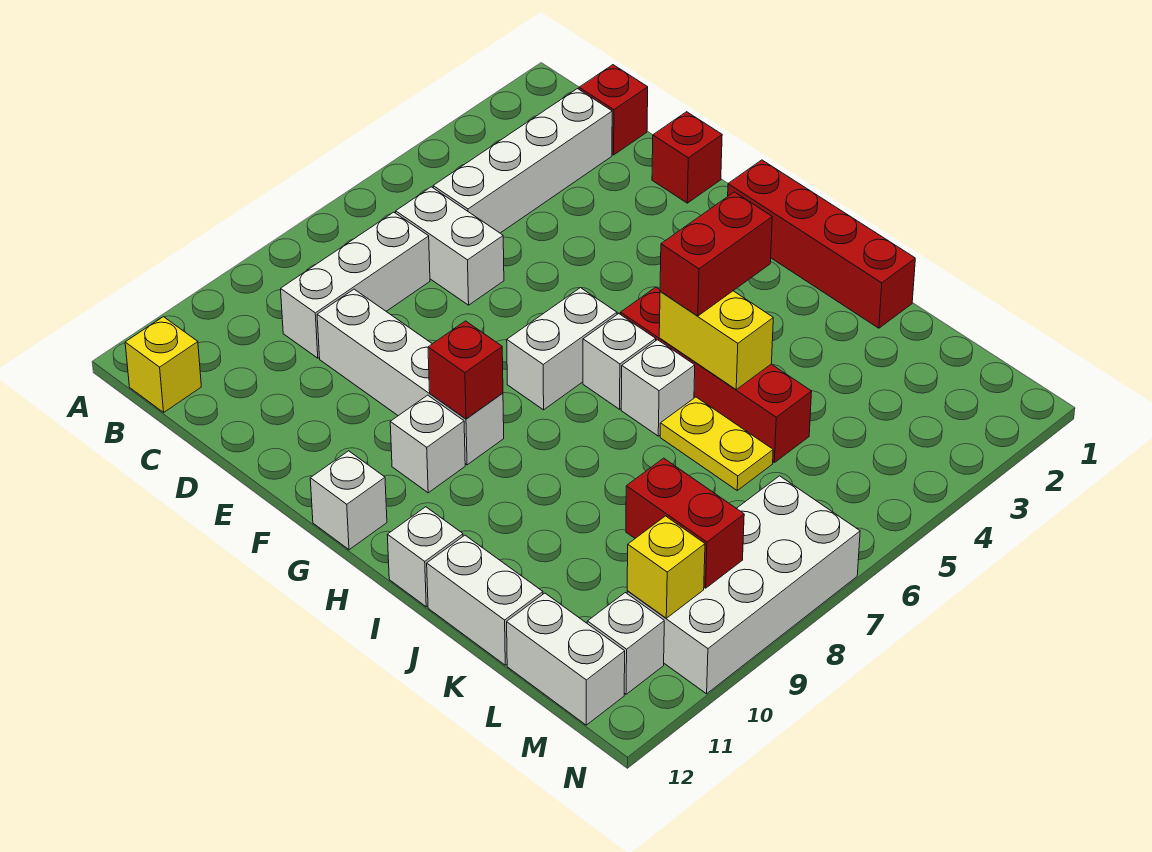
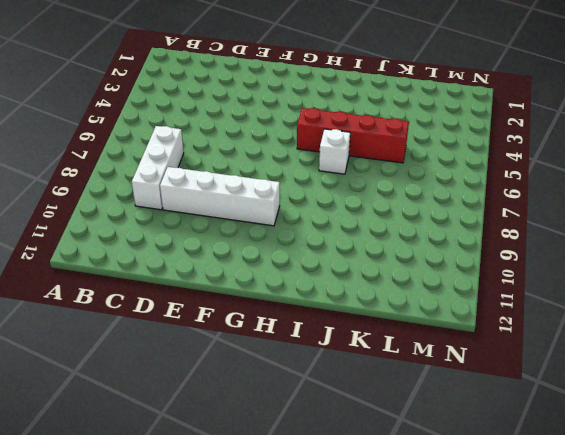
none -> yellow brick B12 level 1
none -> red brick C1 level 1
none -> white brick C2:C5 level 1

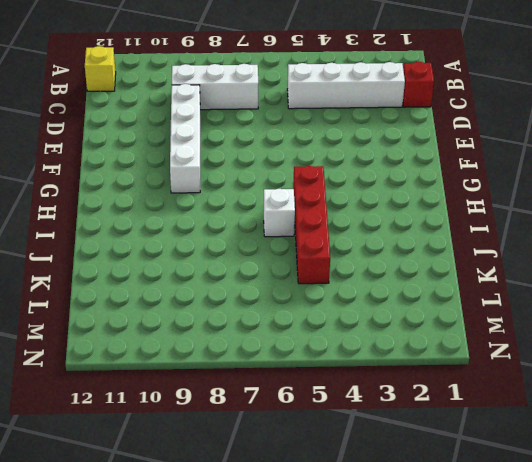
none -> white brick C6:D6 level 1
none -> red brick E1 level 1
none -> red brick G1:J1 level 1

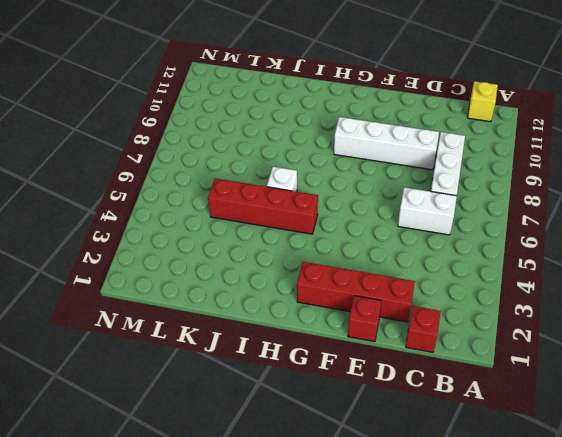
red brick D2:G2 level 1 -> red brick G1:J1 level 1
none -> white brick C2:C5 level 1
none -> white brick G6:G7 level 1
none -> white brick G10 level 1

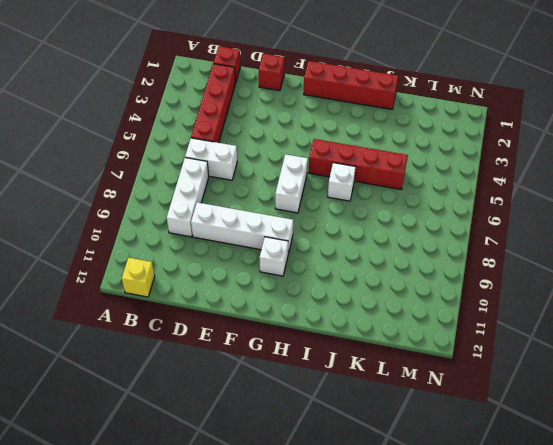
red brick C2:C5 level 1 -> white brick C2:C5 level 1
none -> white brick G12 level 1
none -> white brick H6 level 1
none -> white brick I12 level 1

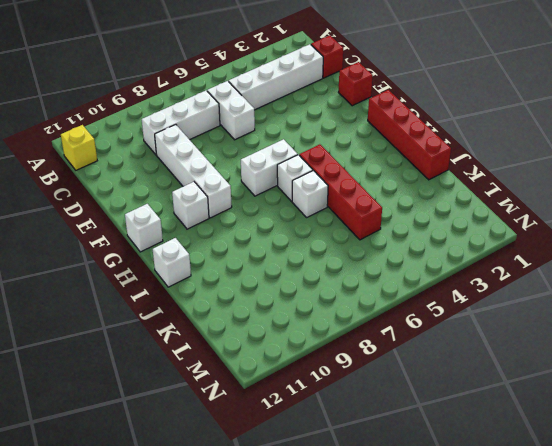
none -> yellow plate J6:K6 level 1
none -> white brick J12:K12 level 1
none -> white brick L12:M12 level 1

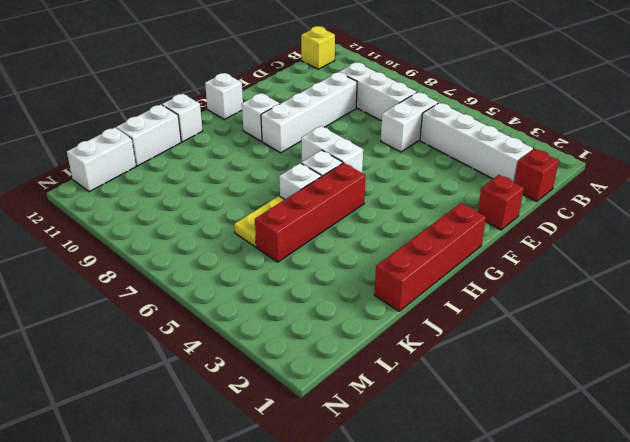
none -> white brick M7:N10 level 1
none -> white brick M11 level 1
none -> red brick G9 level 2

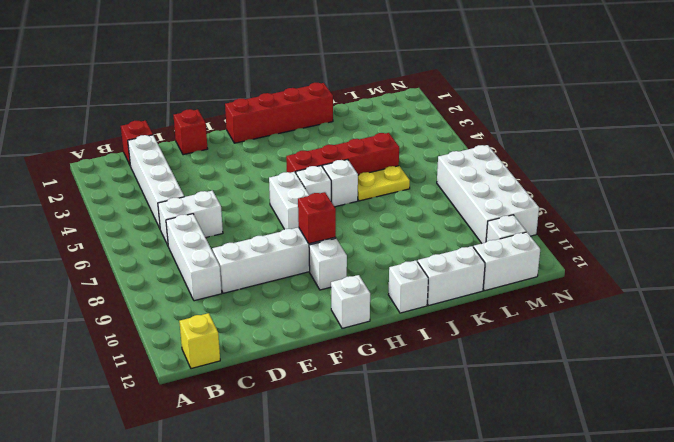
none -> yellow brick I5:J5 level 2
none -> red brick L9:M9 level 2
none -> yellow brick M10 level 2

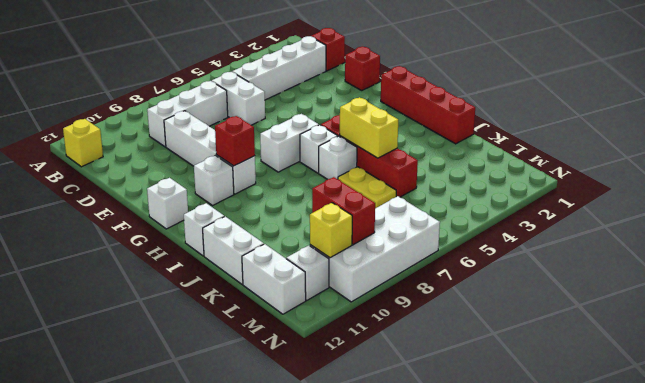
none -> red brick I4:I5 level 3

